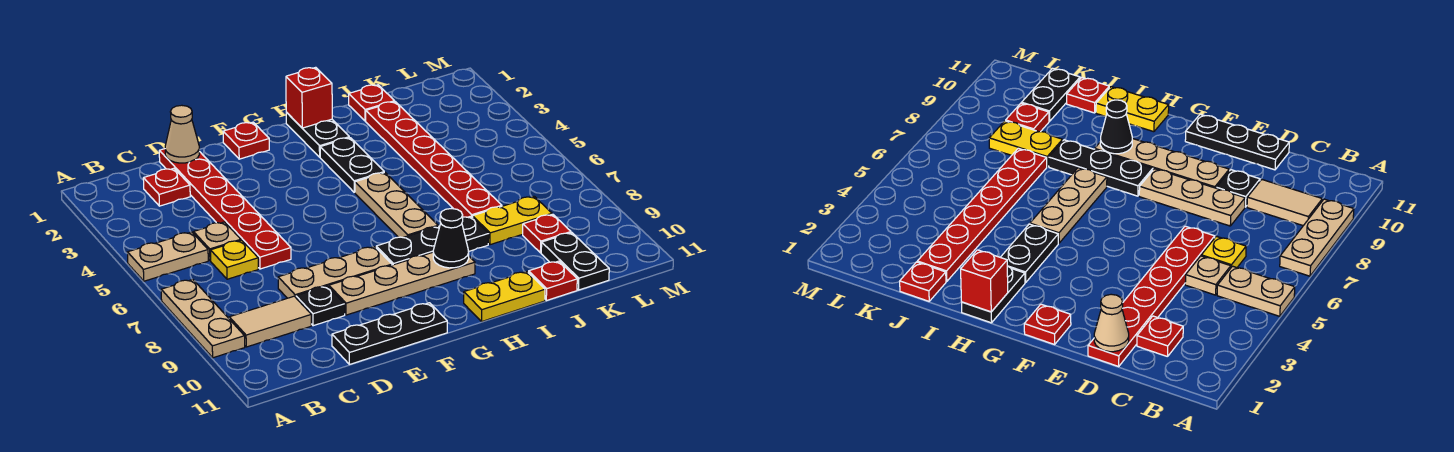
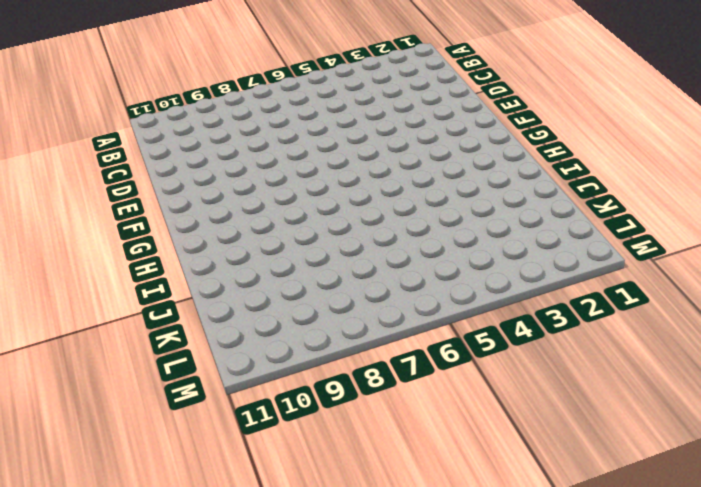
none -> tan plate A5:B5 level 1
none -> tan plate A7:A9 level 1
none -> tan tile B9:C9 level 1

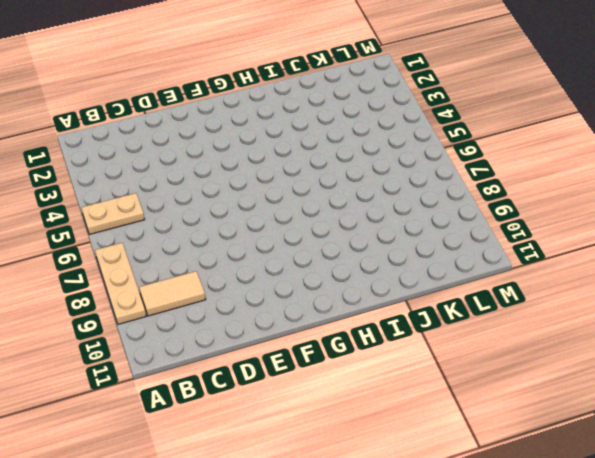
none -> red plate C2 level 1
none -> tan plate C5 level 1
none -> yellow plate C6 level 1

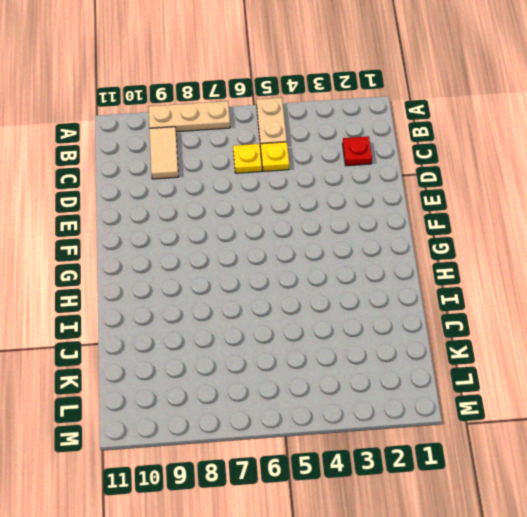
yellow plate C5 level 1 -> tan plate C5 level 1
none -> red plate D1:D6 level 1
none -> tan plate D8:F8 level 1
none -> black plate D9 level 1

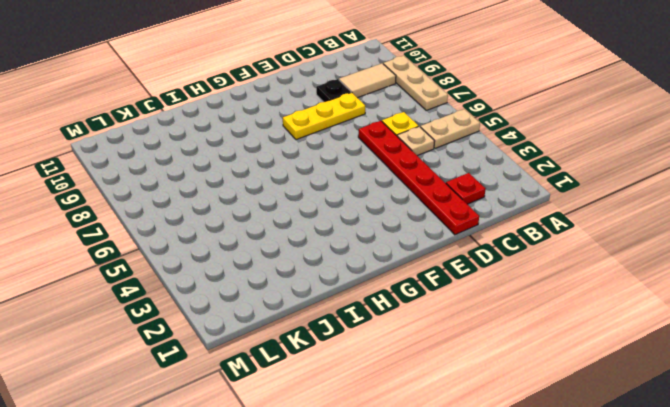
yellow plate D8:F8 level 1 -> tan plate D8:F8 level 1
none -> black plate D11:F11 level 1
none -> tan plate E9:H9 level 1
none -> red plate F1 level 1

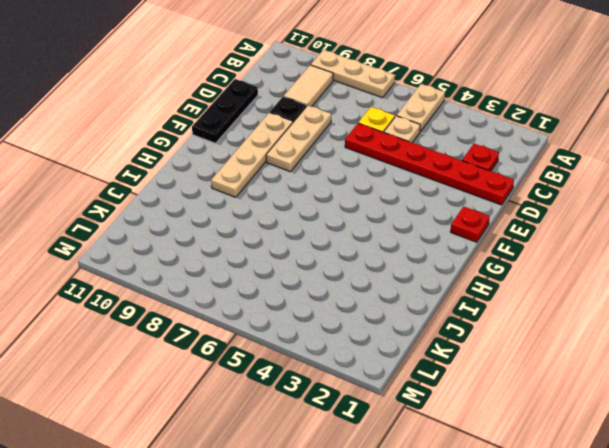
none -> black plate G8:I8 level 1
none -> black plate H1:H2 level 1
none -> black plate H3:H4 level 1

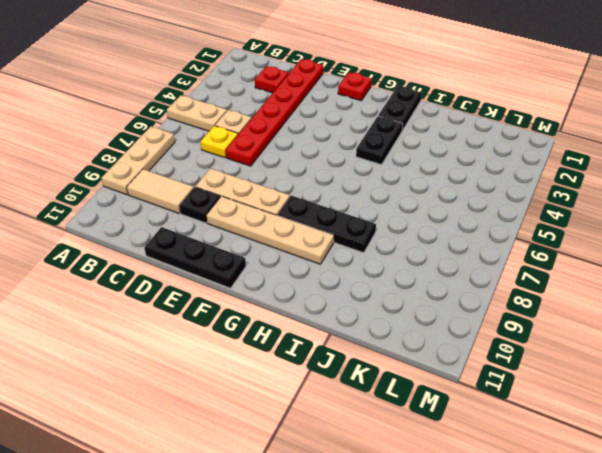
none -> tan plate H5:H7 level 1
none -> yellow plate H11:I11 level 1
none -> red plate J1 level 1

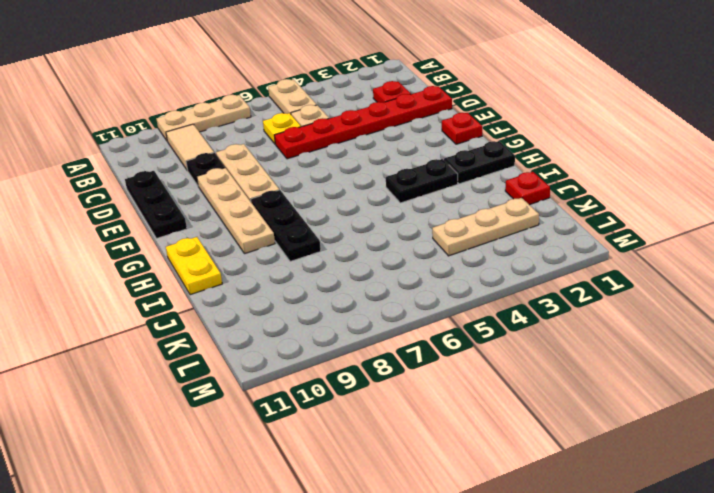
tan plate K2:K4 level 1 -> tan plate H5:H7 level 1
none -> red plate J2:J7 level 1
none -> yellow plate J8:K8 level 1
none -> red plate J11 level 1

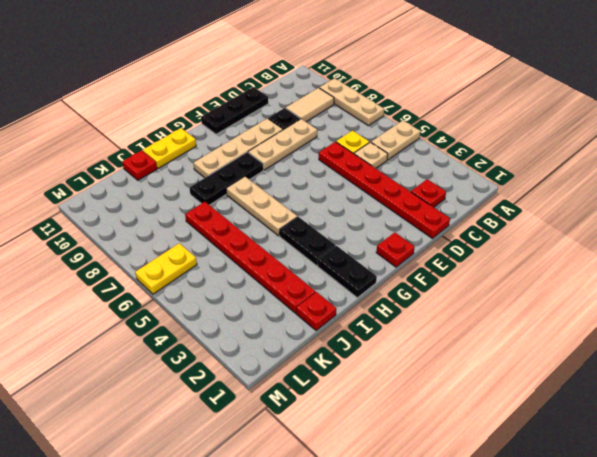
yellow plate L6:M6 level 1 -> yellow plate J8:K8 level 1
none -> red plate K9 level 1
none -> black plate K10:K11 level 1
none -> tan cone D1 level 2

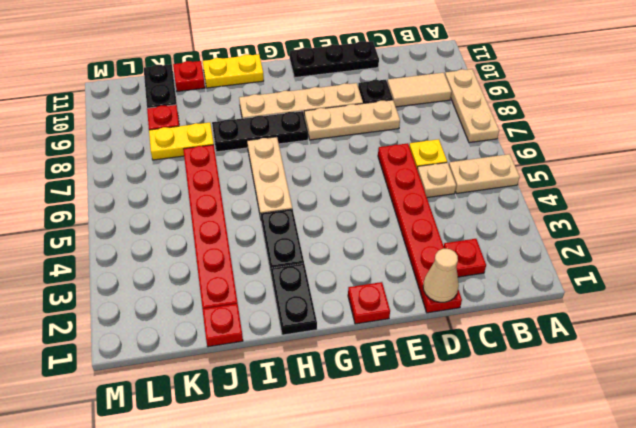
none -> red brick H1 level 2
none -> black cone H9 level 2

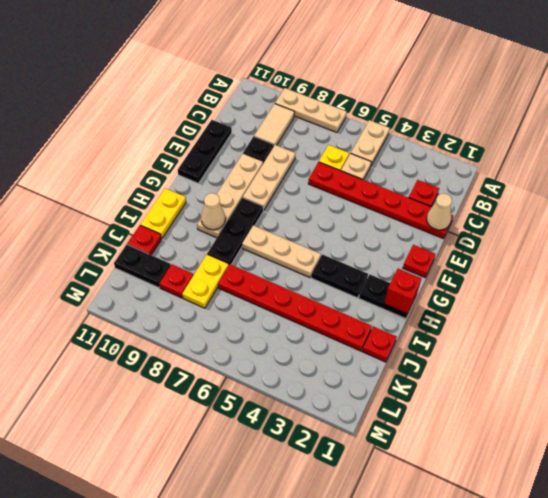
tan cone H9 level 2 -> black cone H9 level 2

